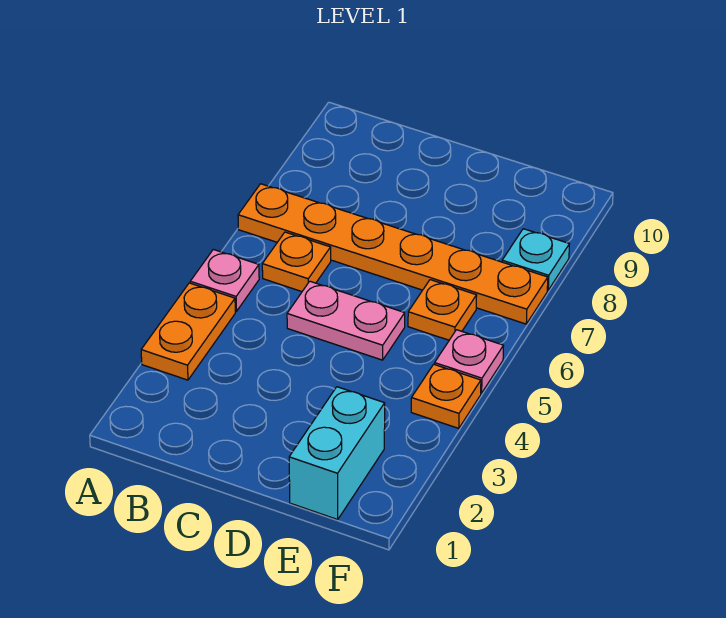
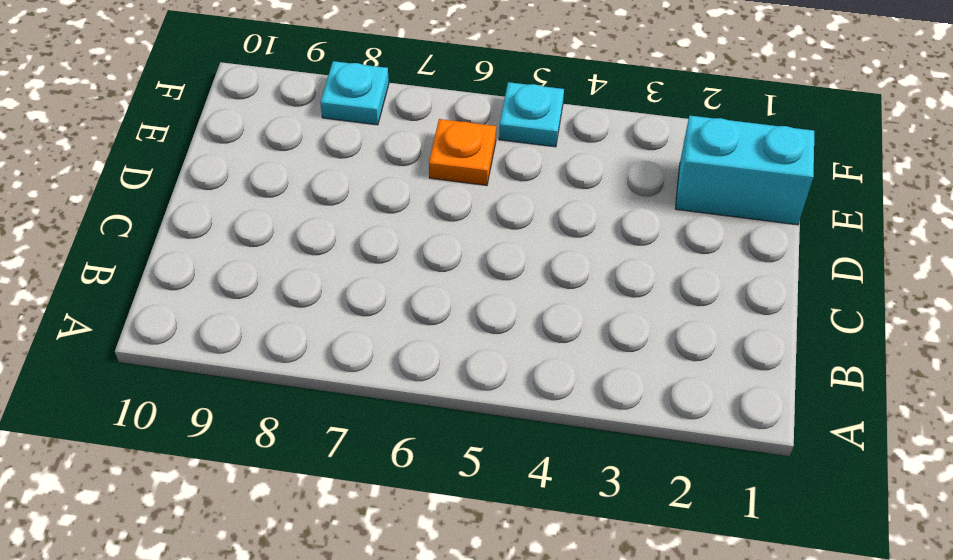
cyan plate F5 level 1 -> pink plate F5 level 1
none -> orange plate A3:A4 level 1
none -> pink plate A5 level 1

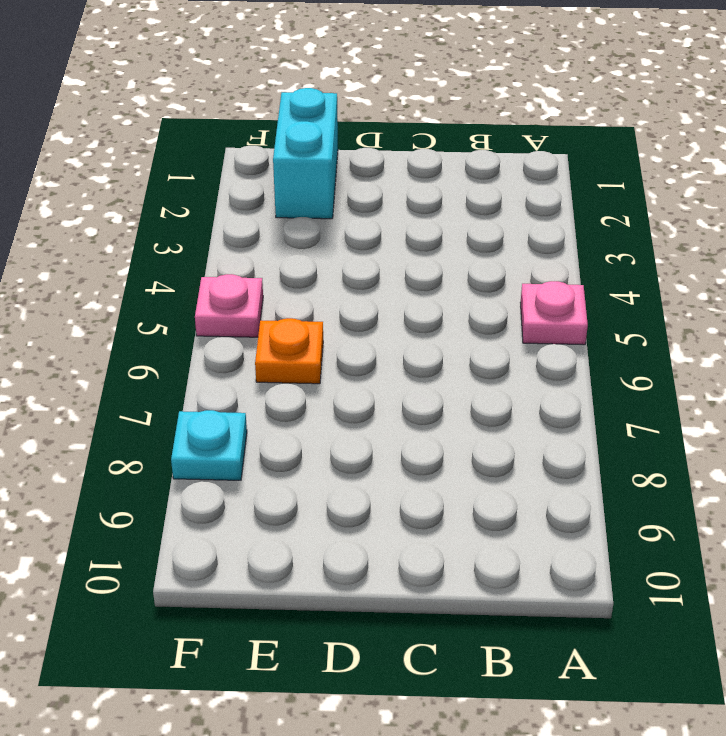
none -> orange plate A3:A4 level 1
none -> orange plate A7:F7 level 1

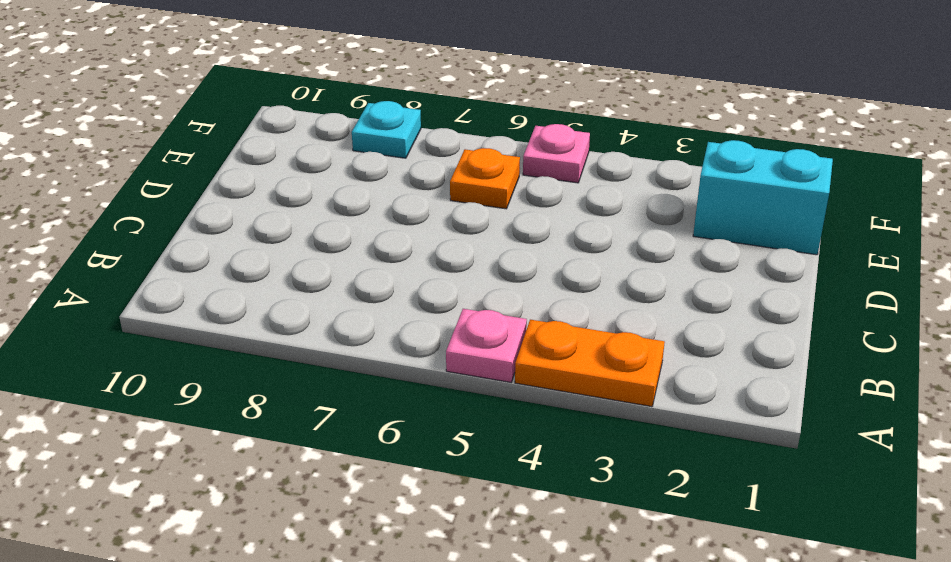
none -> orange plate A7:F7 level 1
none -> orange plate B6 level 1

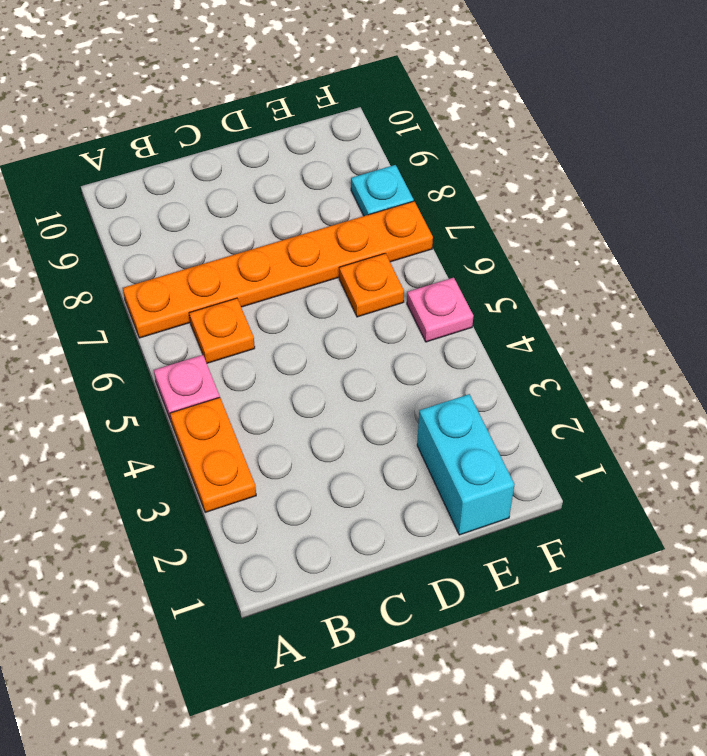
none -> pink plate C5:D5 level 1
none -> orange plate F4 level 1

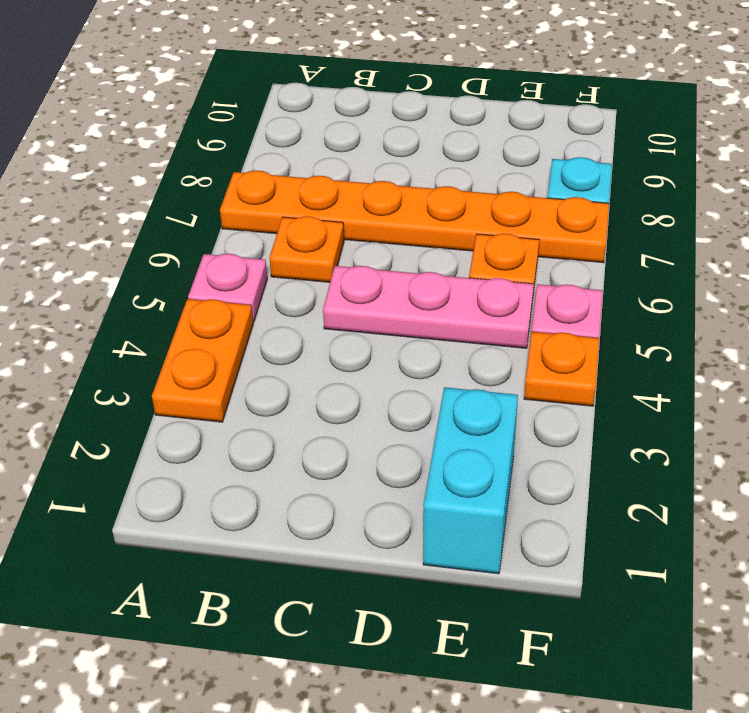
pink plate C5:E5 level 1 -> pink plate C5:D5 level 1

